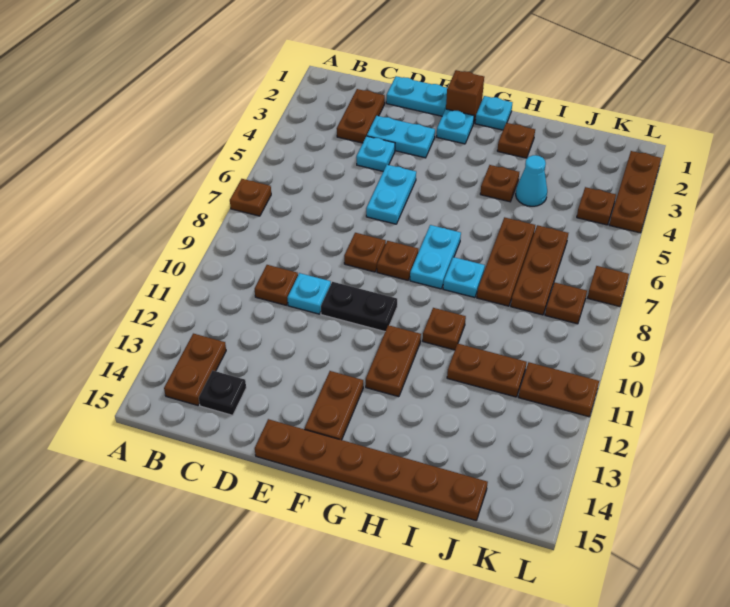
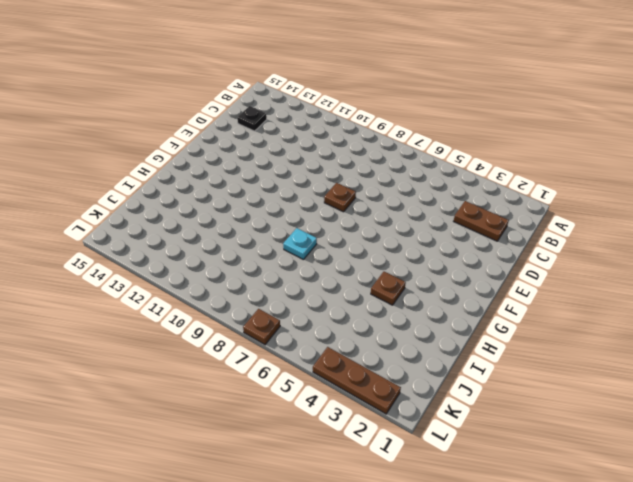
none -> brown plate A7 level 1
none -> brown plate B13:B14 level 1
none -> brown plate C10 level 1
none -> cyan plate D1:E1 level 1

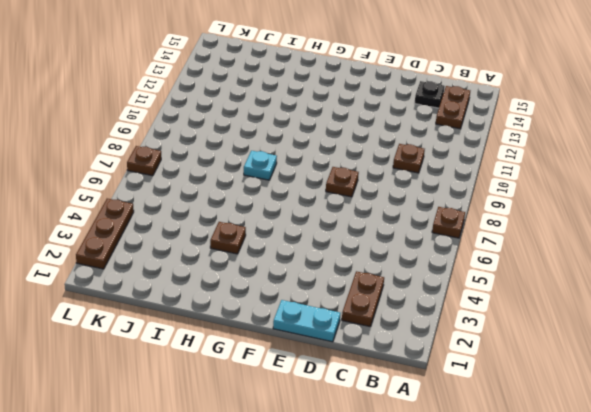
none -> cyan plate D3:E3 level 1
none -> cyan plate D4 level 1
none -> cyan plate D10 level 1
none -> cyan plate E5:E6 level 1

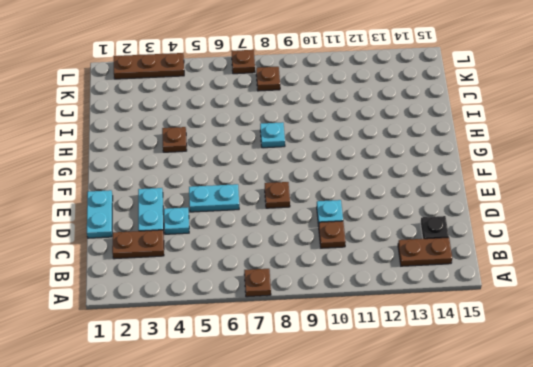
none -> black plate E10:F10 level 1
none -> brown plate E15:J15 level 1
none -> brown brick F1 level 1
none -> cyan plate F2 level 1

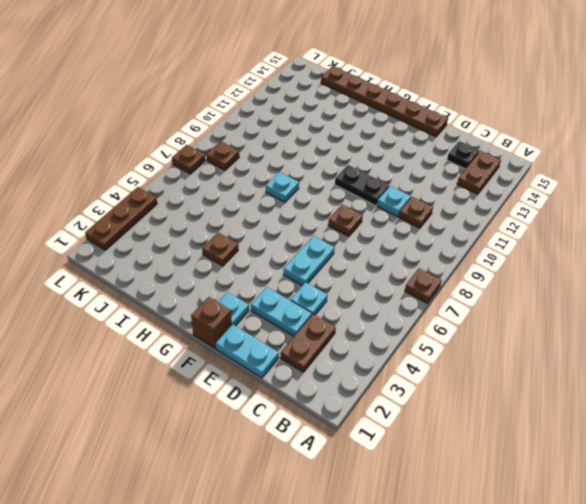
none -> brown plate F8 level 1
none -> brown plate F13:F14 level 1
none -> cyan plate G1 level 1
none -> cyan plate G7:G8 level 1

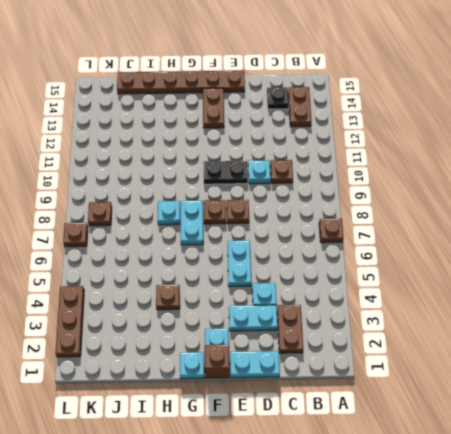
none -> brown plate G11:G12 level 1
none -> brown plate H2 level 1
none -> brown plate H10 level 1
none -> cyan cone I4 level 1

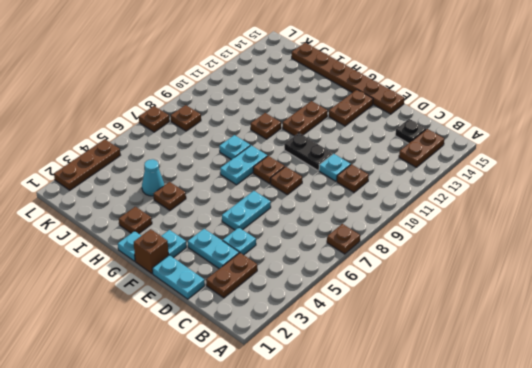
none -> brown plate I6:I8 level 1
none -> brown plate I11:J11 level 1
none -> brown plate J6:J8 level 1
none -> brown plate K4 level 1

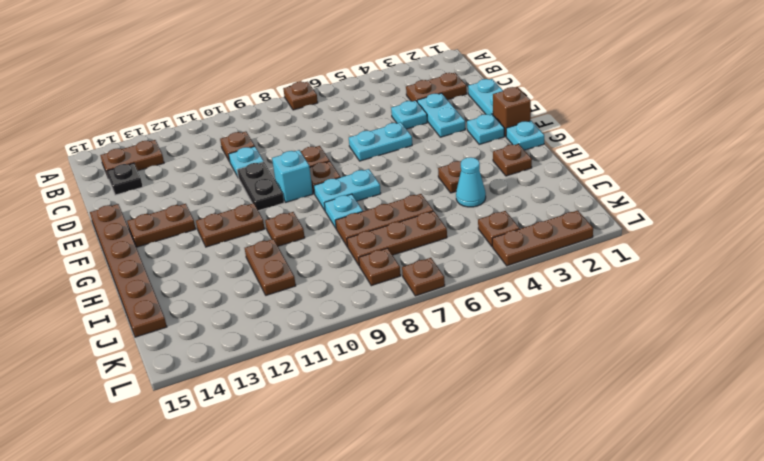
cyan brick F9 level 1 -> none
none -> brown plate K11:L11 level 1

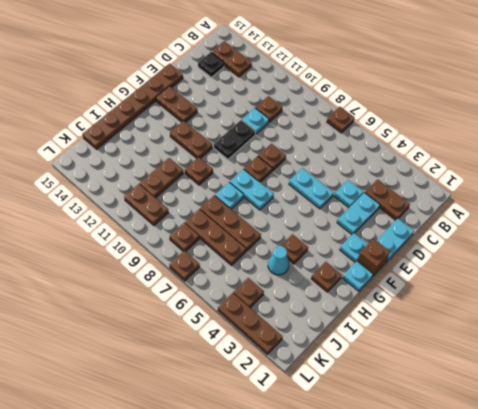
brown plate K10:K11 level 1 -> brown plate K11:L11 level 1

